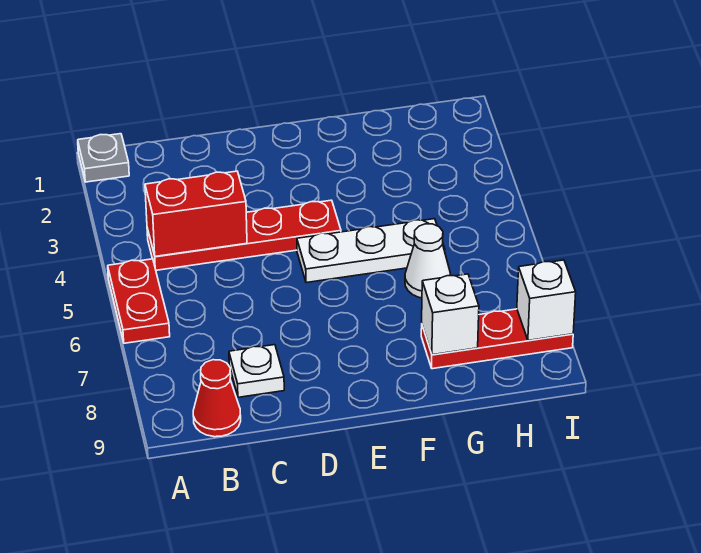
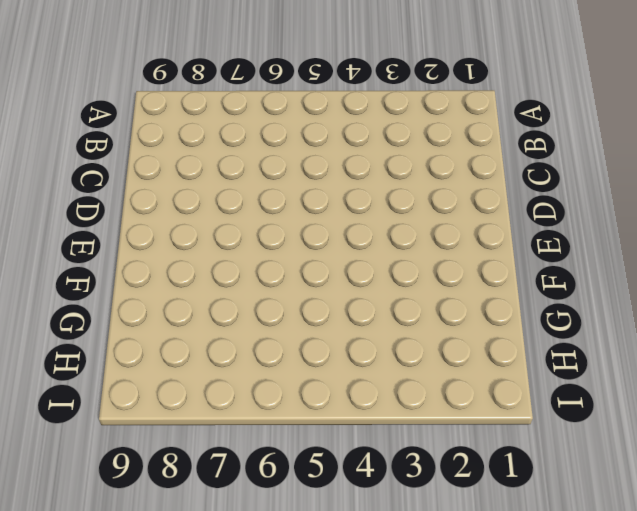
none -> grey plate A1 level 1
none -> red plate A5:A6 level 1

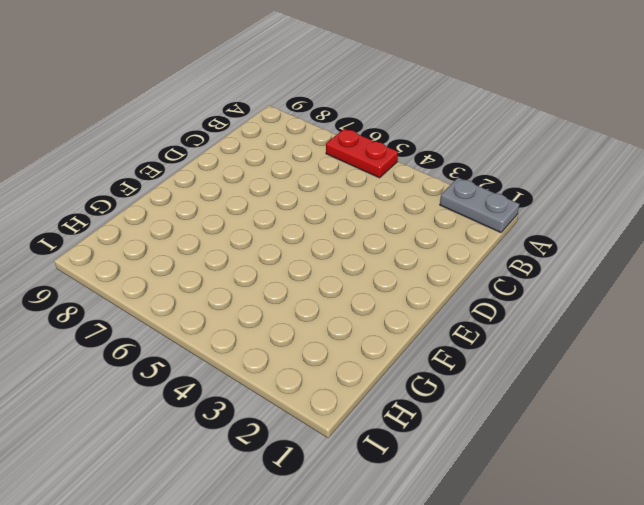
grey plate A1:A2 level 1 -> grey plate A1 level 1
none -> red plate B4:E4 level 1
none -> red cone B9 level 1

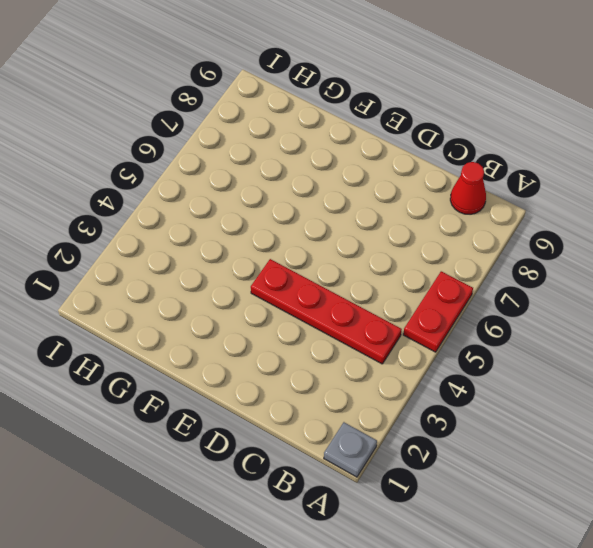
none -> white plate C8 level 1
none -> white plate E5:G5 level 1

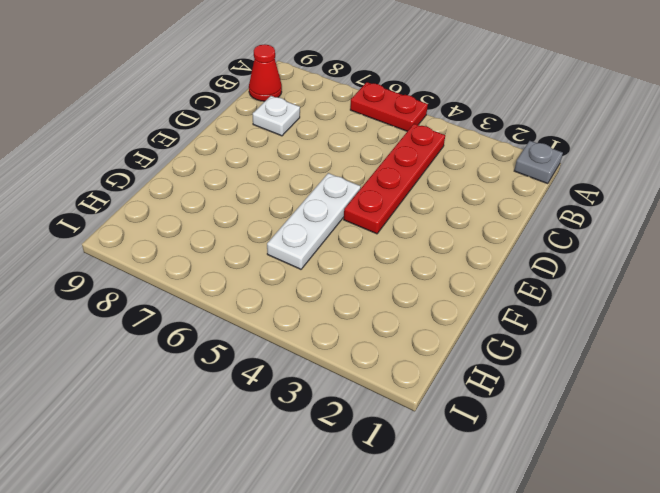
none -> white cone G6 level 1
none -> red plate G8:I8 level 1

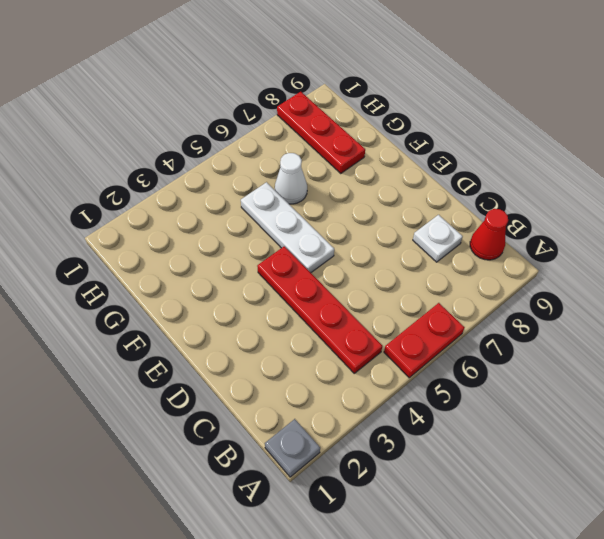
none -> red brick B4:C4 level 2
none -> white brick G8 level 2

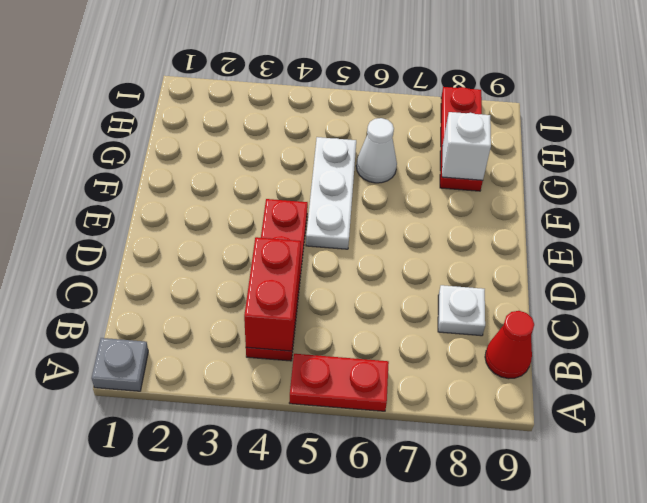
none -> white brick I8 level 2

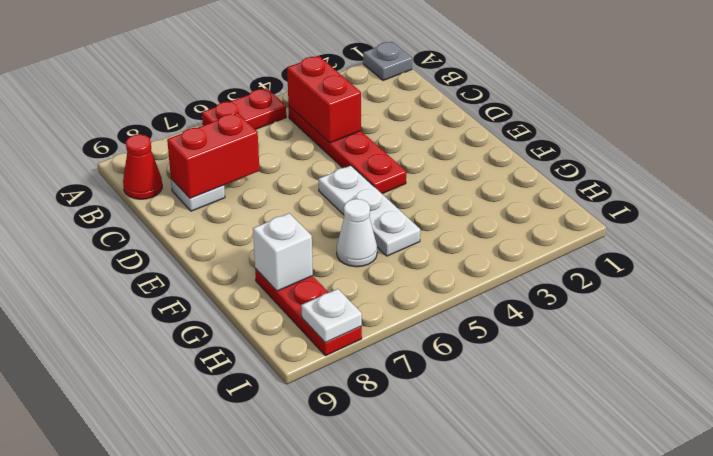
red brick C7:C8 level 2 -> none
white plate I8 level 2 -> white brick I8 level 2

